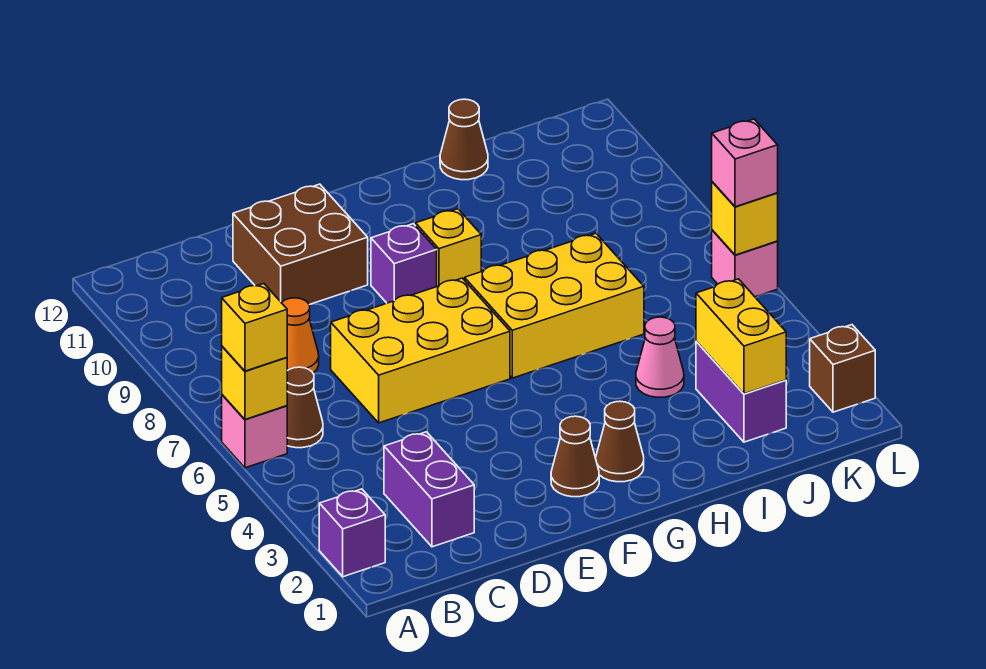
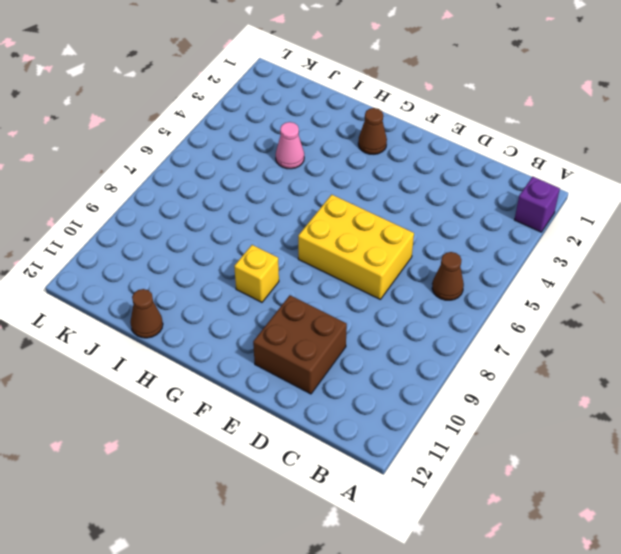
none -> pink brick A6 level 1
none -> purple brick C2:C3 level 1
none -> orange cone C8 level 1

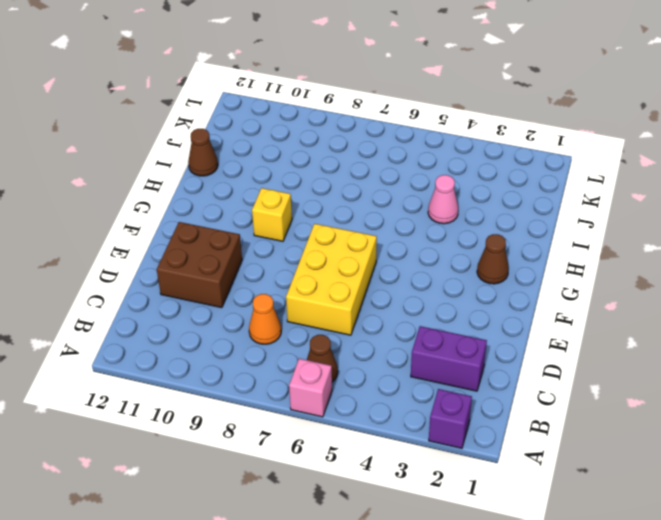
none -> brown cone F2 level 1
none -> purple brick F9 level 1
none -> yellow brick G6:I7 level 1

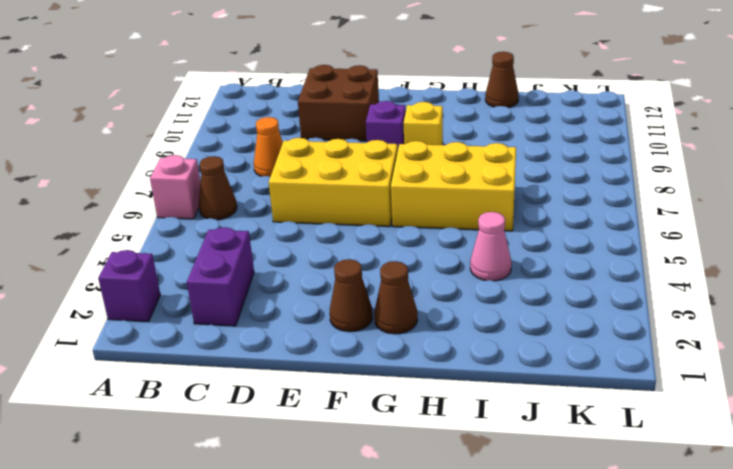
none -> purple brick J2:J3 level 1
none -> brown brick L2 level 1
none -> pink brick L6 level 1

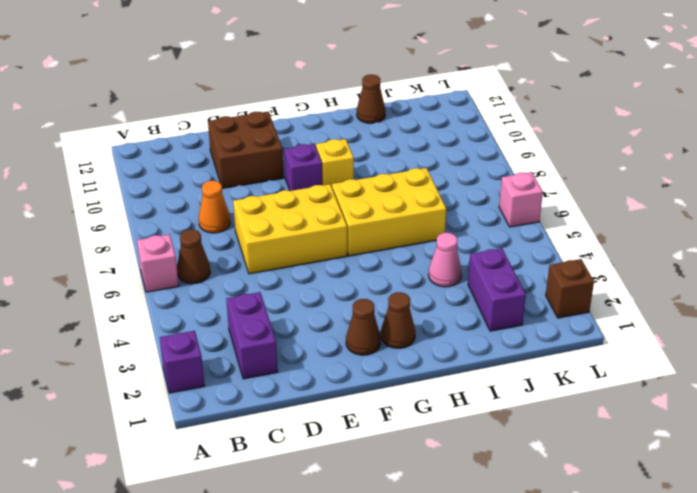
none -> yellow brick A6 level 2
none -> yellow brick J2:J3 level 2
none -> yellow brick L6 level 2

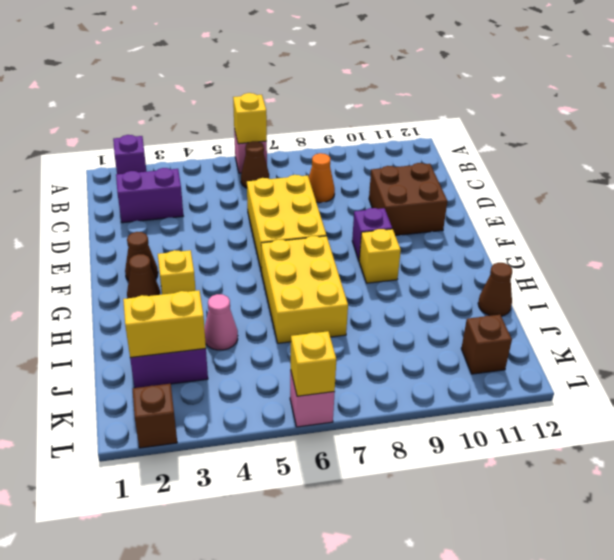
yellow brick G3 level 1 -> yellow brick A6 level 3
brown brick K11 level 1 -> none
none -> pink brick L6 level 3

